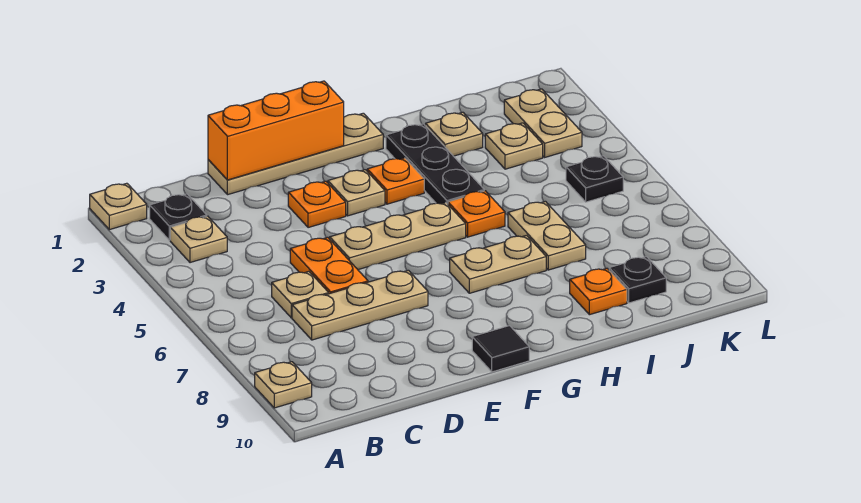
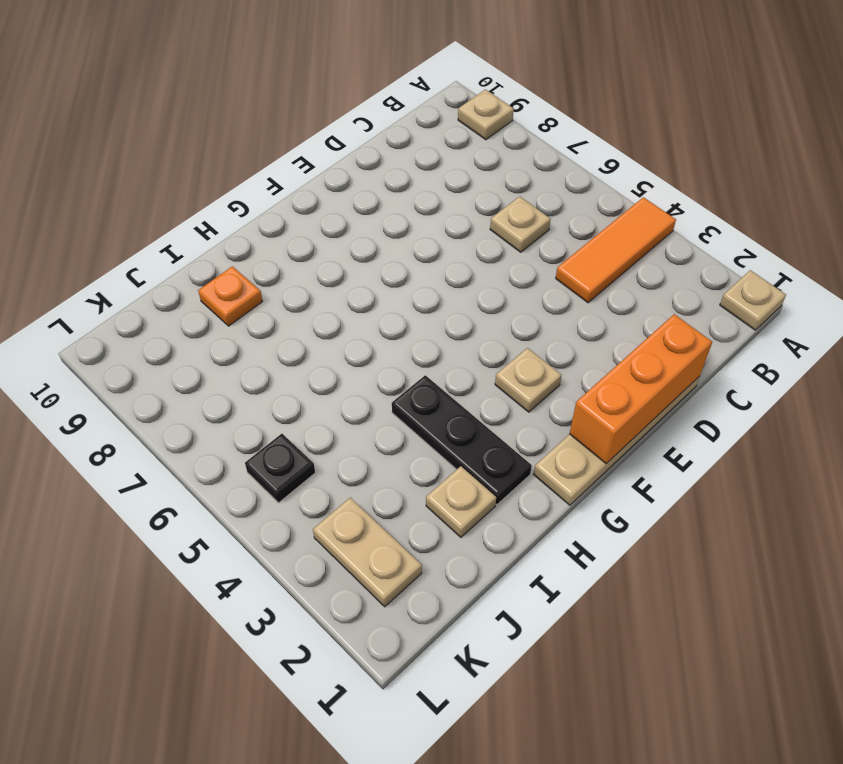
orange tile A4:C4 level 1 -> none
none -> black plate B2 level 1
none -> tan plate B3 level 1
none -> tan plate C7:E7 level 1

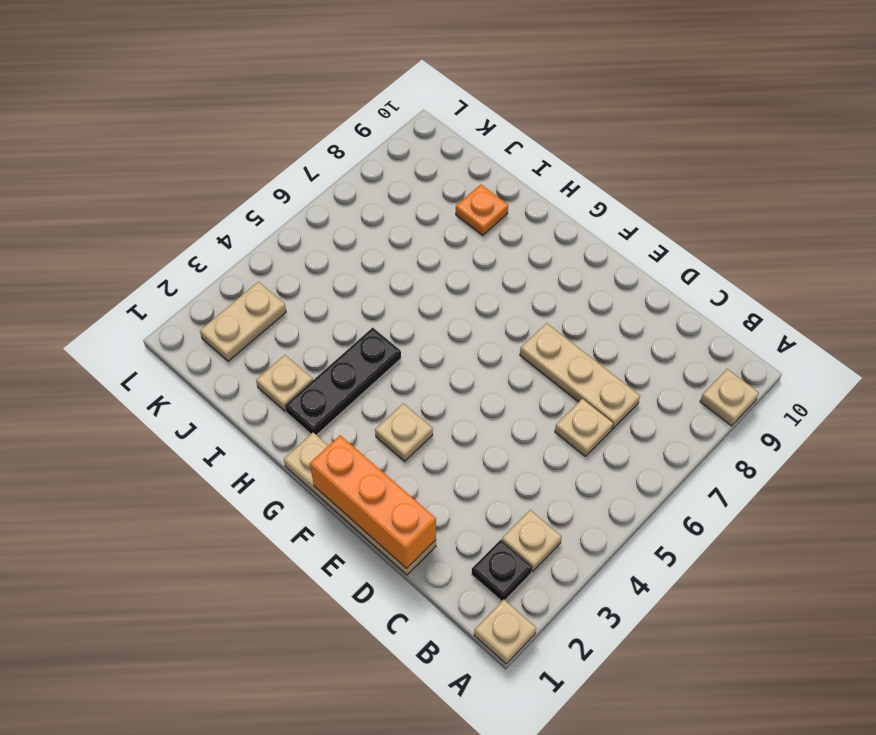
none -> orange plate D5:D6 level 1
none -> orange plate E3 level 1
none -> tan plate E5:G5 level 1

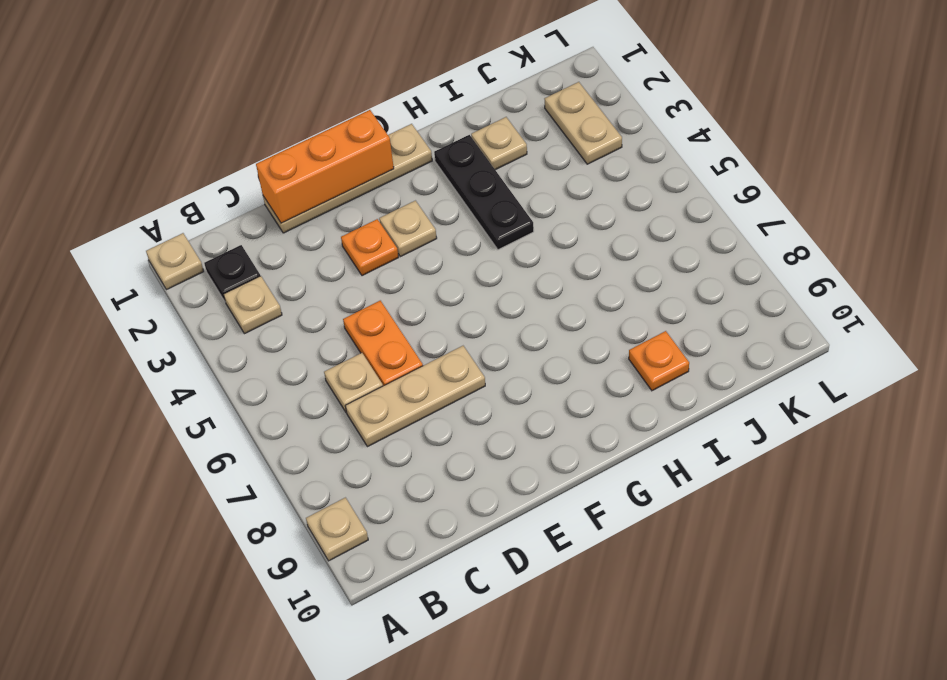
none -> tan plate E5:G5 level 1
none -> black tile F10 level 1
none -> orange plate G3 level 1

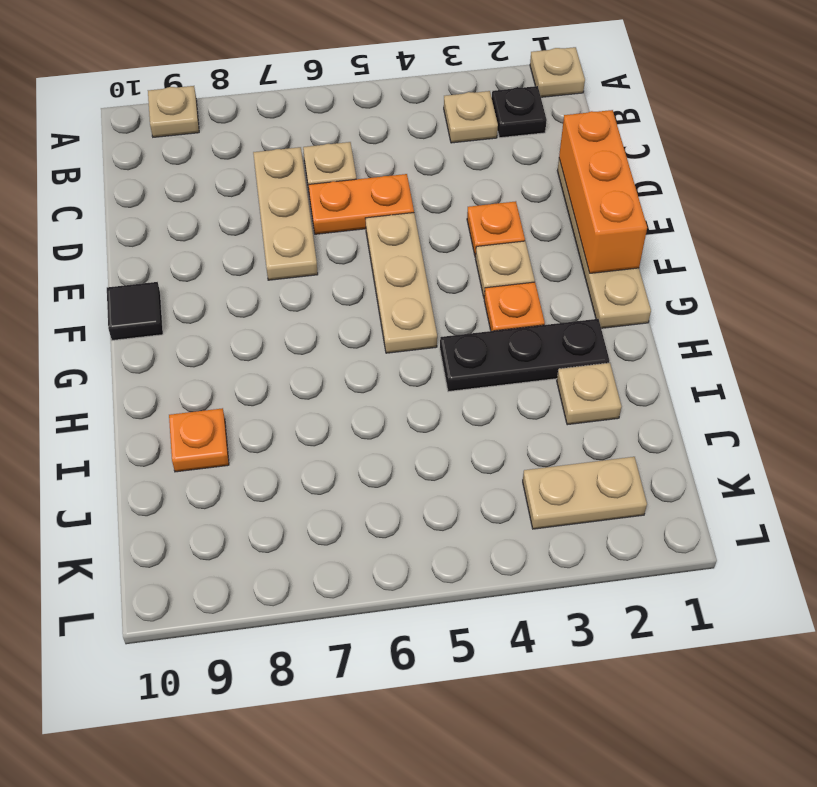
none -> tan plate G7:H7 level 1
none -> orange plate H5 level 1
none -> tan plate I6:I7 level 1

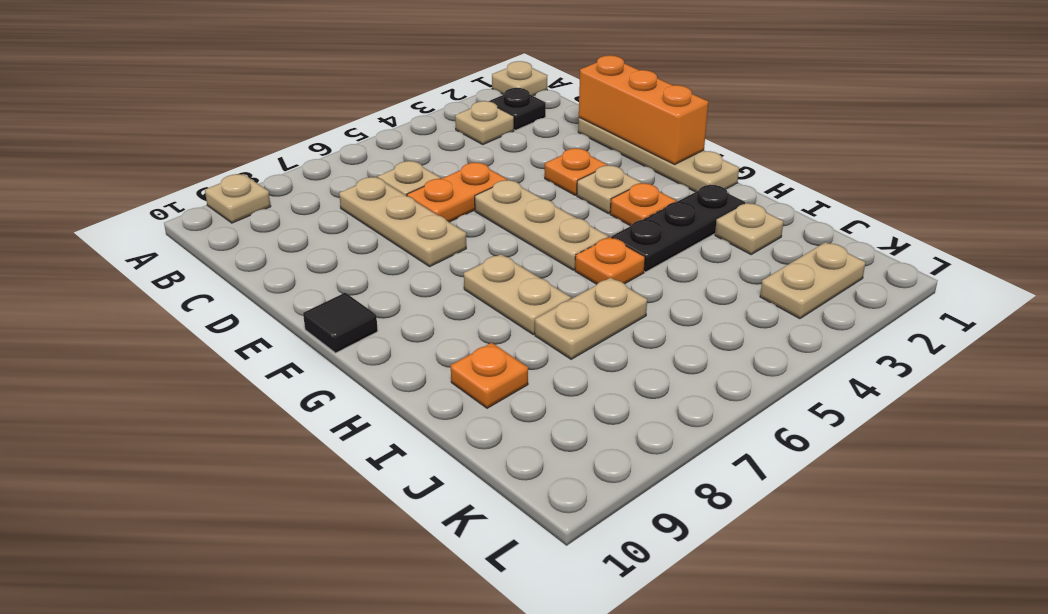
none -> tan plate J3 level 1
none -> black plate J9 level 1
none -> black plate K5 level 1

